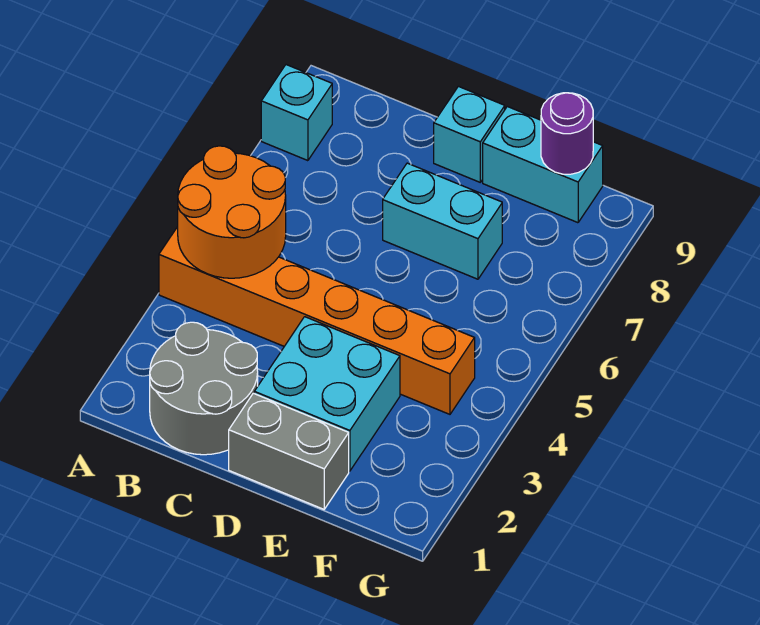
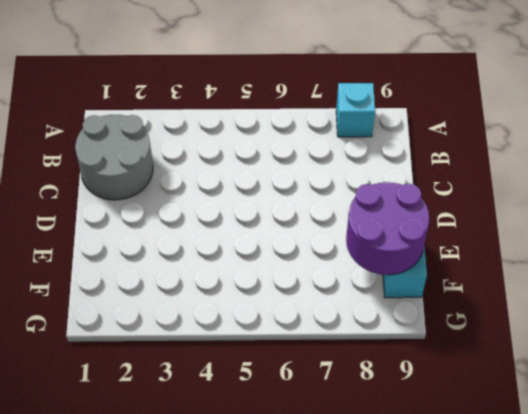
purple round brick E8:F9 level 2 -> purple round brick F9 level 2
none -> orange brick A4:F4 level 1
none -> grey brick D1:E1 level 1

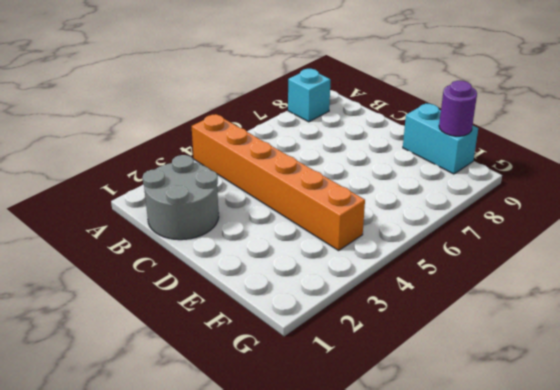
none -> grey brick D1:E1 level 1
none -> cyan brick D2:E3 level 1

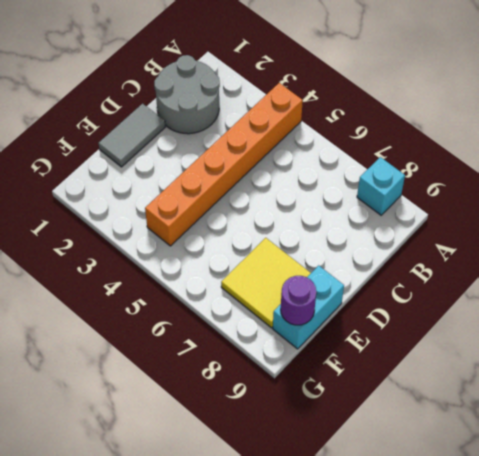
grey tile D1:E1 level 1 -> grey brick D1:E1 level 1
yellow tile E7:F8 level 1 -> cyan brick D7:E7 level 1
none -> cyan brick D2:E3 level 1
none -> cyan brick D9 level 1

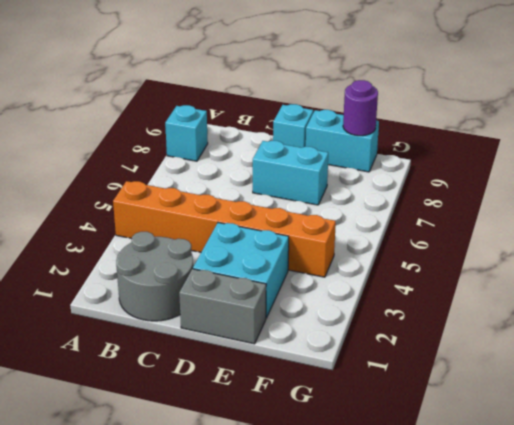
none -> orange round brick A4:B5 level 2

